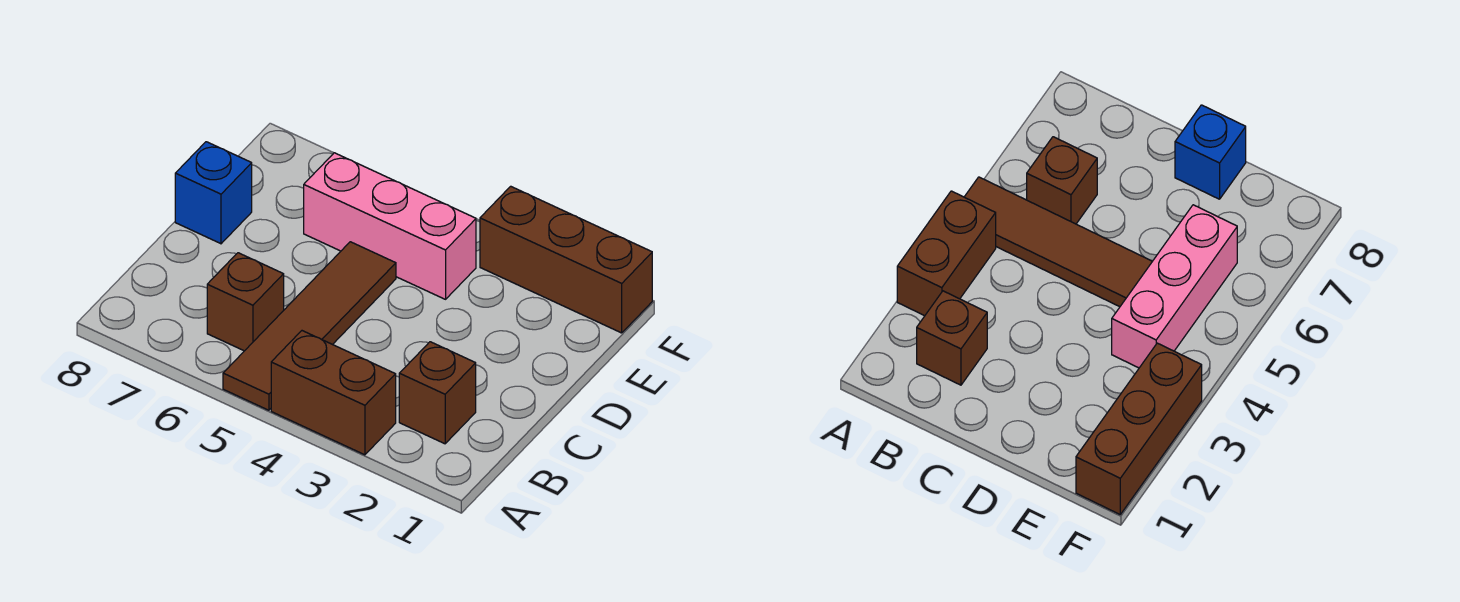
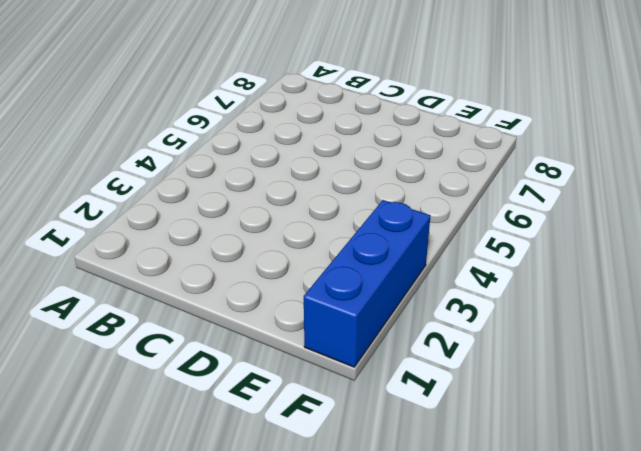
blue brick F1:F3 level 1 -> brown brick F1:F3 level 1
none -> brown brick A3:A4 level 1
none -> brown tile A5:D5 level 1

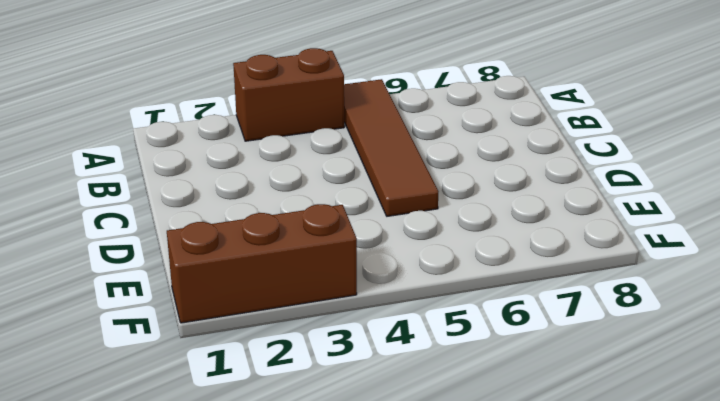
none -> brown brick B2 level 1
none -> brown brick B6 level 1

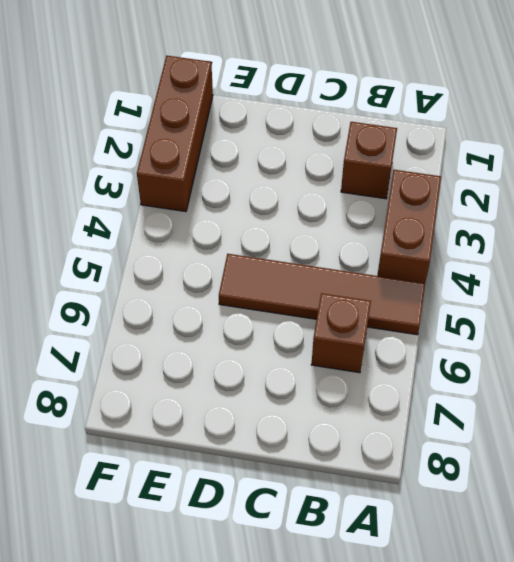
none -> blue brick D8 level 1
none -> pink brick E4:E6 level 1

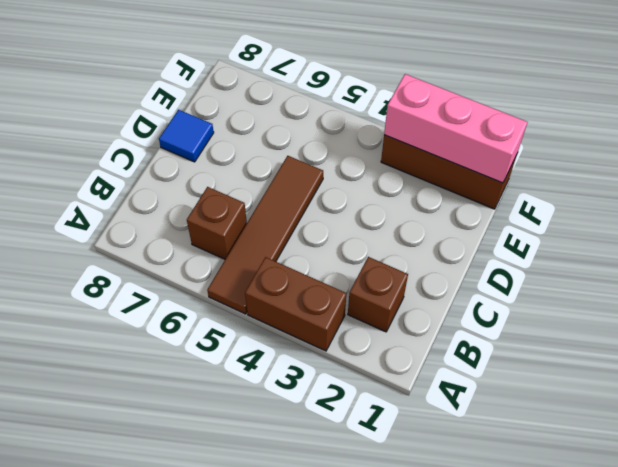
blue tile D8 level 1 -> blue brick D8 level 1
pink brick F1:F3 level 2 -> pink brick E4:E6 level 1

